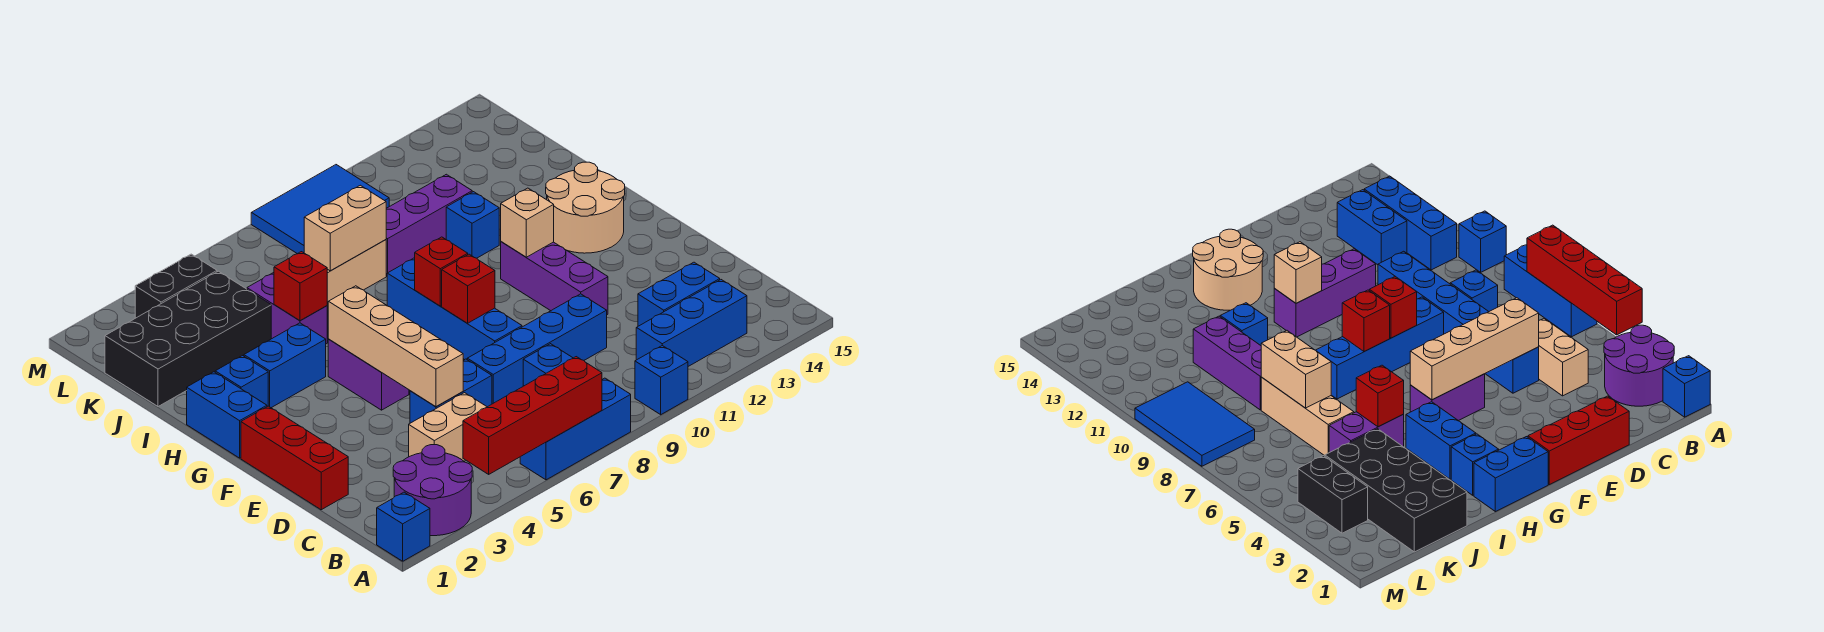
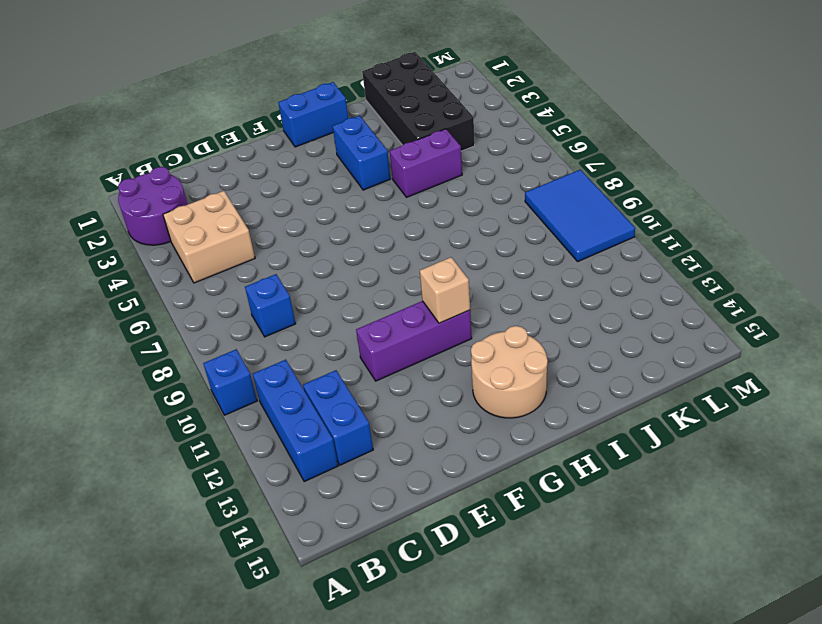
tan brick B4:C5 level 1 -> tan brick C4:C5 level 1
none -> blue brick A1 level 1
none -> blue brick A6:A8 level 1
none -> red brick D1:F1 level 1
none -> blue brick D5:D6 level 1

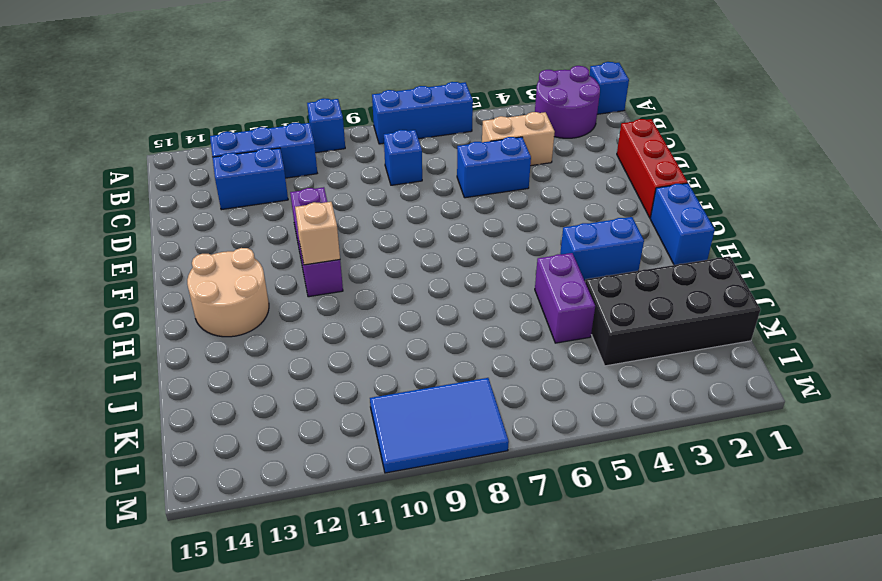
none -> blue brick D7:D10 level 1
none -> blue brick E8:H8 level 1
none -> purple brick F5:G5 level 1
none -> blue brick H2 level 1

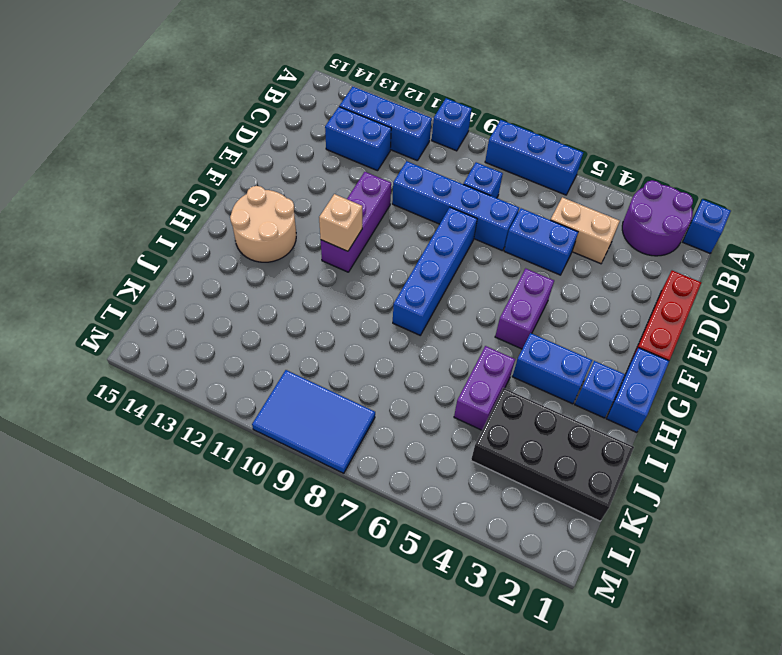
none -> blue brick I11 level 1
none -> tan brick J6:J8 level 1
none -> purple brick J9:J11 level 1
none -> black brick L3:L4 level 1

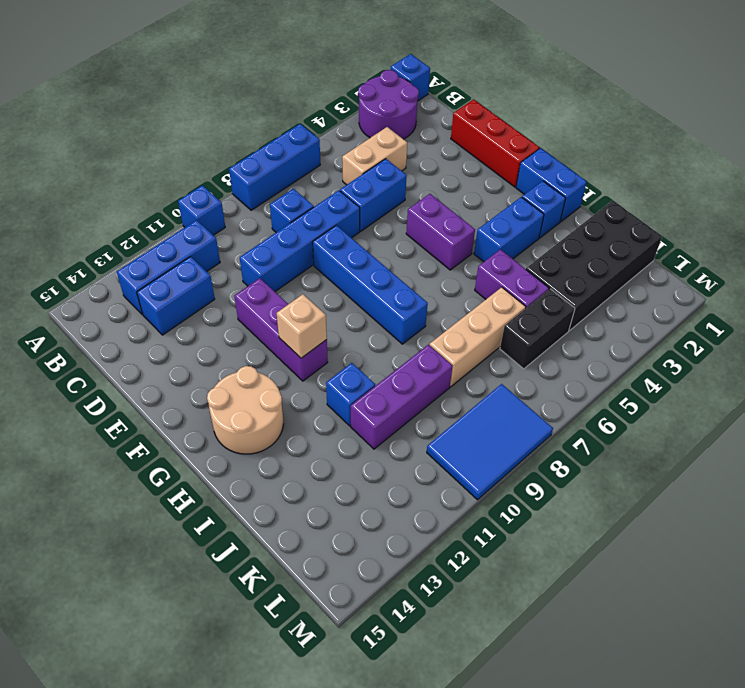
black brick K5:K6 level 1 -> black brick L3:L4 level 1
none -> red brick A4:A7 level 2
none -> tan brick D5:G5 level 2
none -> red brick F8 level 2
none -> red brick G8 level 2

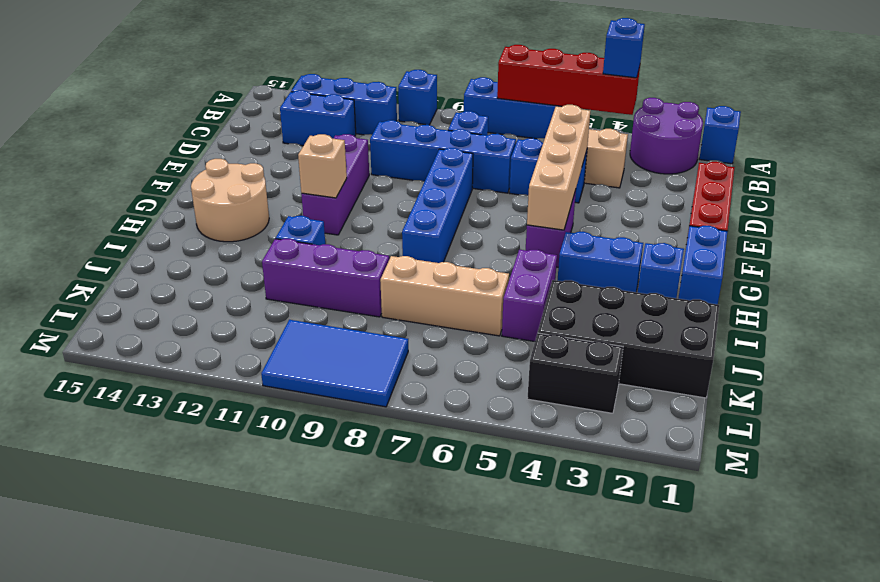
blue brick A4 level 3 -> none
none -> red brick F8 level 2
none -> red brick G8 level 2
none -> red brick I5 level 2
none -> tan brick J7:J8 level 2

